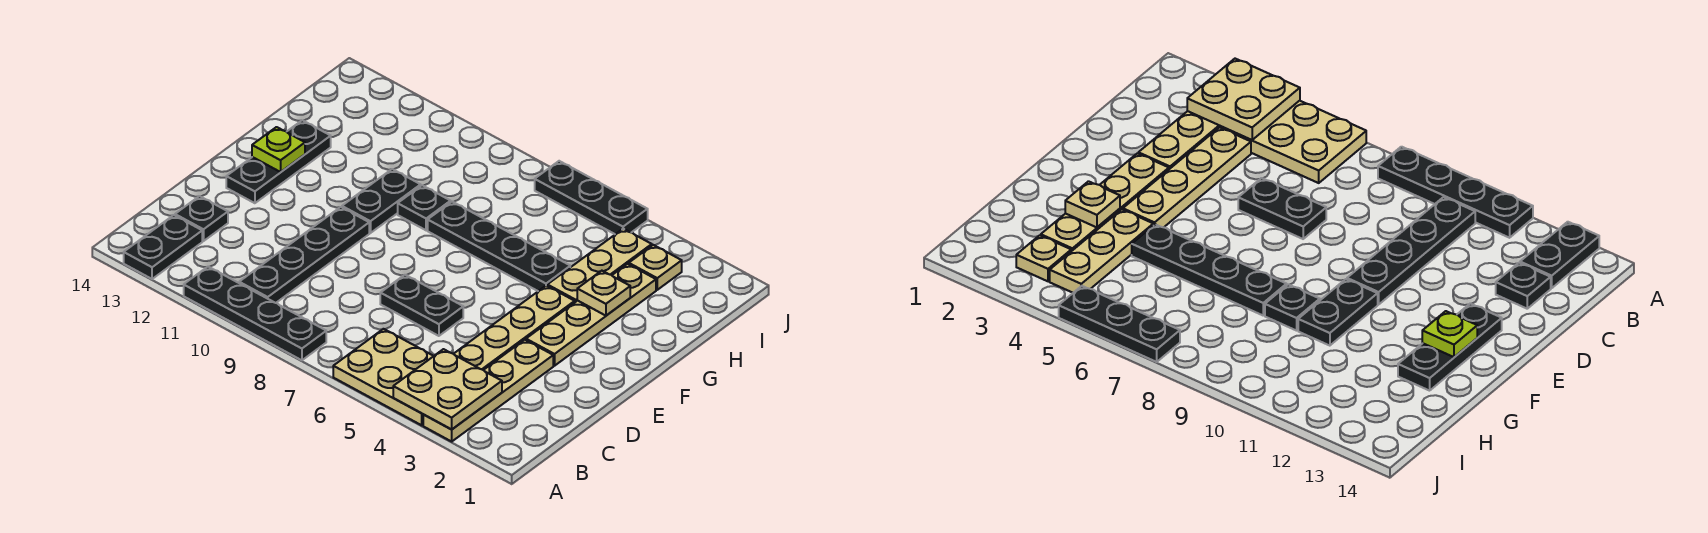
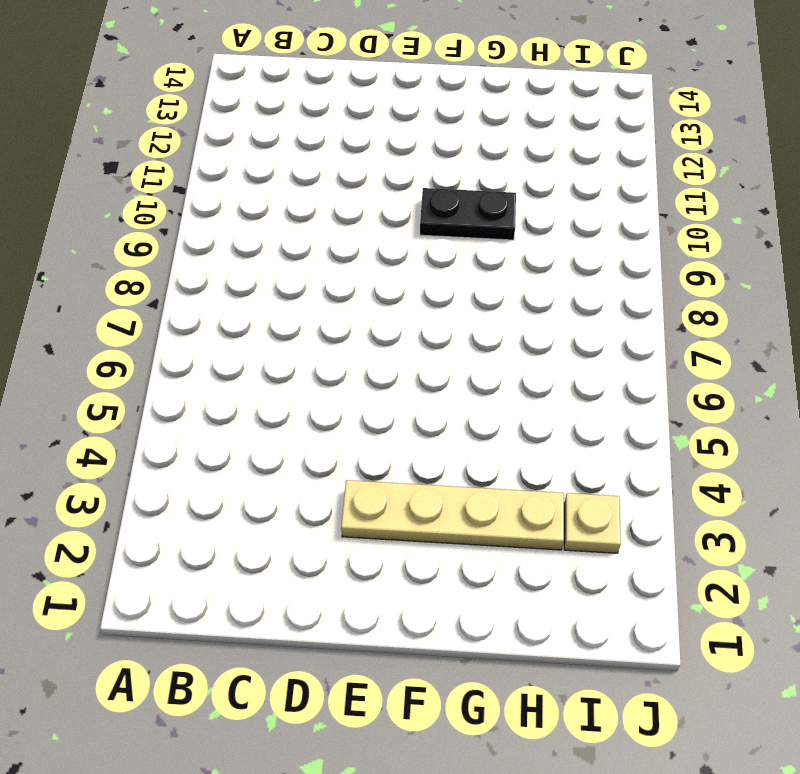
none -> tan plate A3:D3 level 1
none -> tan plate A4:B6 level 1
none -> black plate A8:A11 level 1

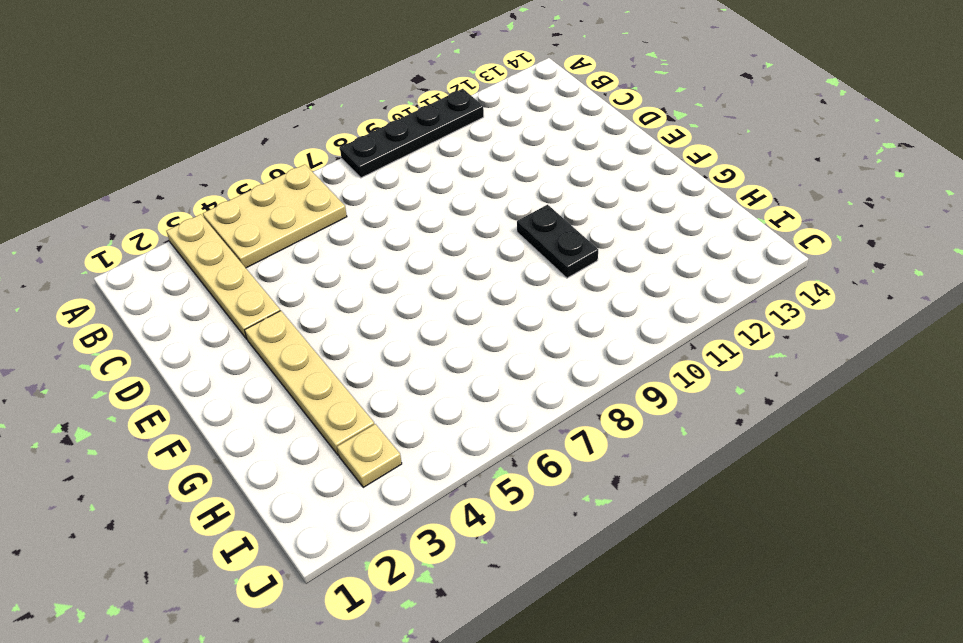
none -> black plate A13:B13 level 1
none -> black plate B10:E10 level 1
none -> tan plate C4:F4 level 1

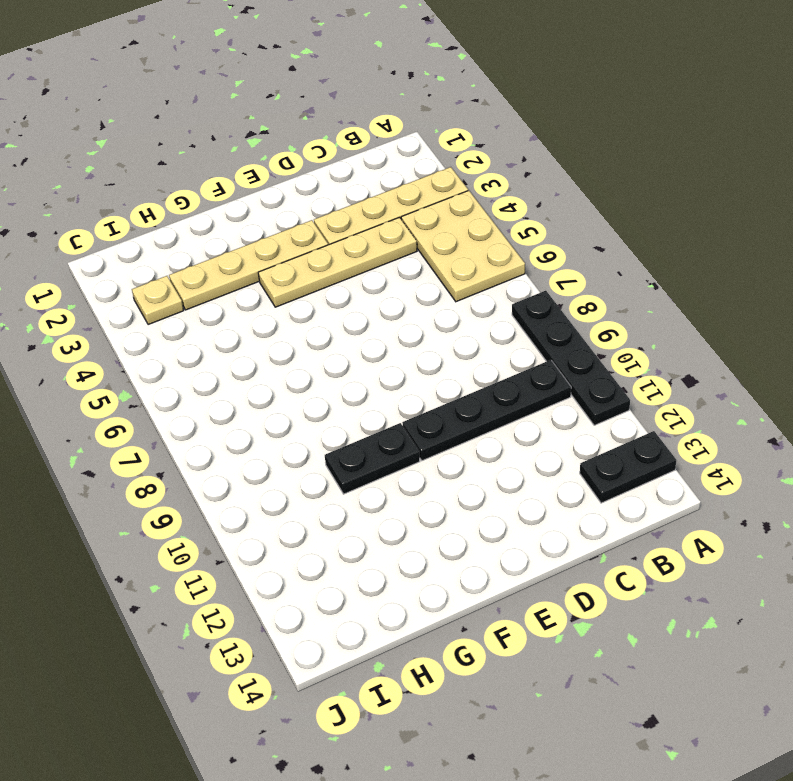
none -> black plate C13 level 1
none -> black plate D6:D7 level 1
none -> black plate E13:G13 level 1

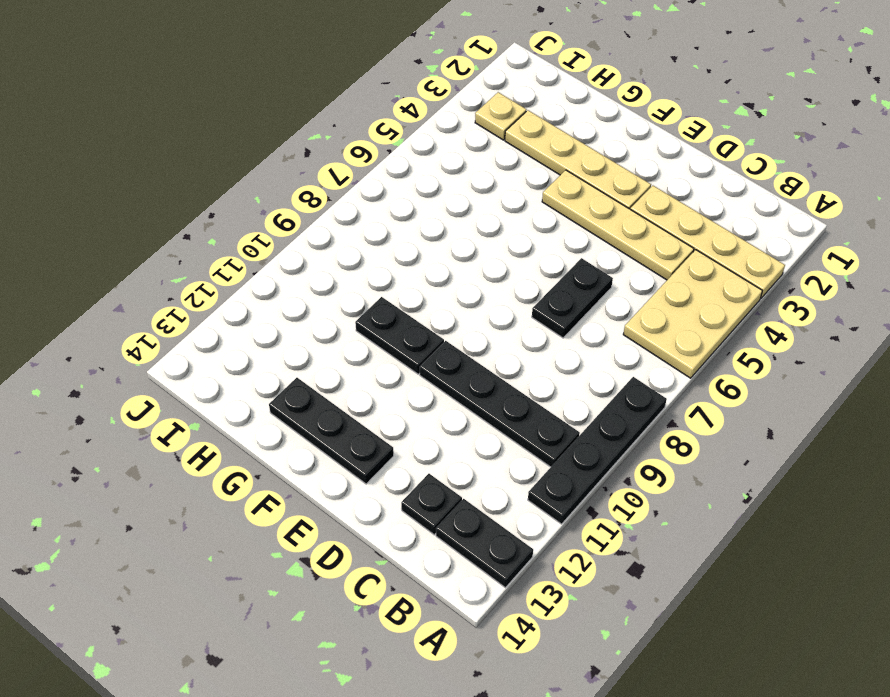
none -> tan plate G4:I4 level 1
none -> black plate G5:G8 level 1
none -> black plate G9 level 1

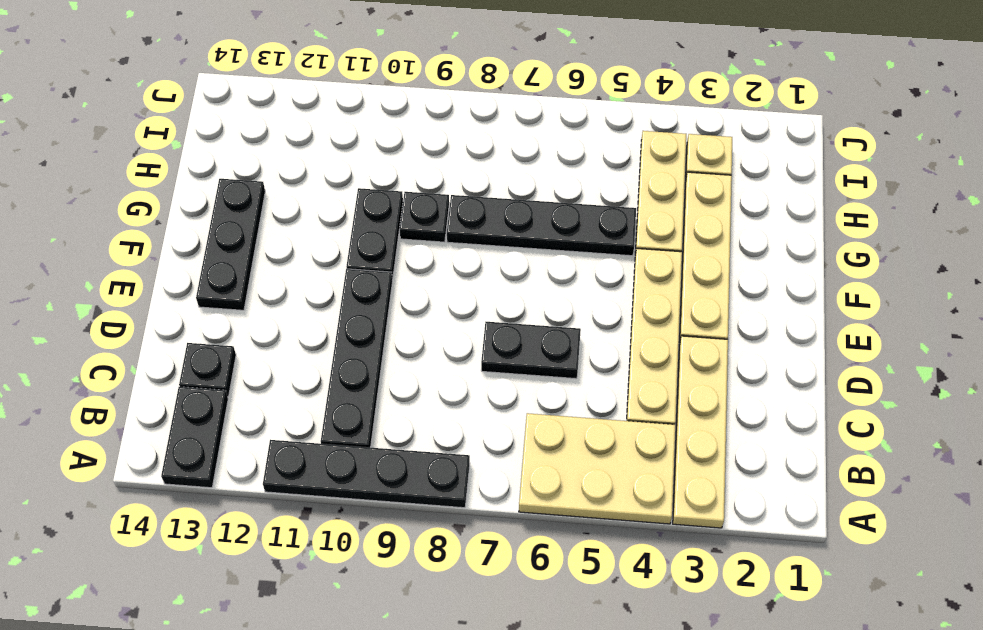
none -> black plate J5:J7 level 1
none -> tan plate A3:B4 level 2
none -> lime plate F13 level 2

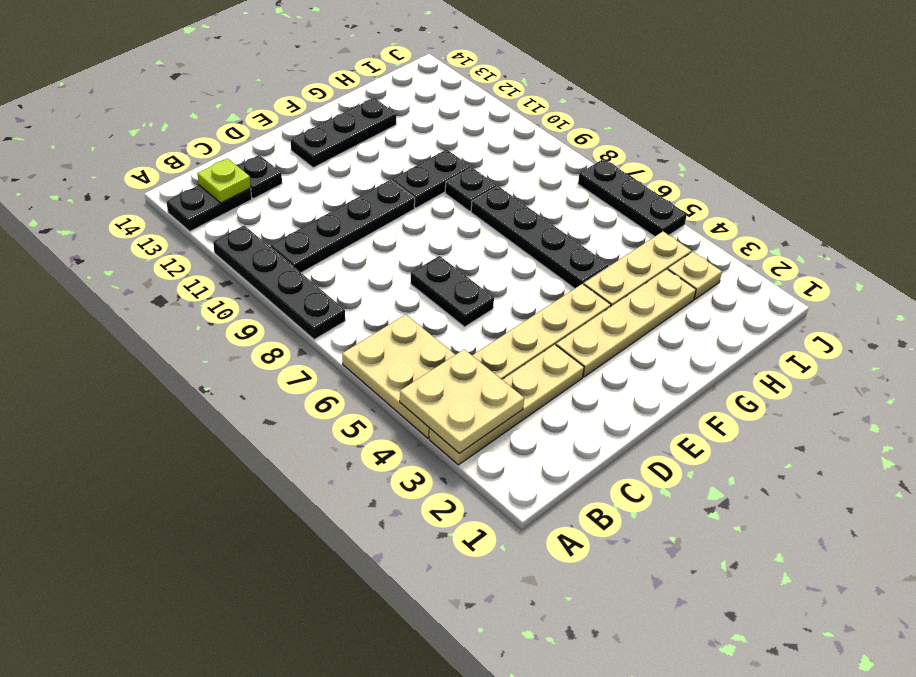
lime plate B13 level 2 -> lime plate F13 level 2
none -> tan plate G3 level 2

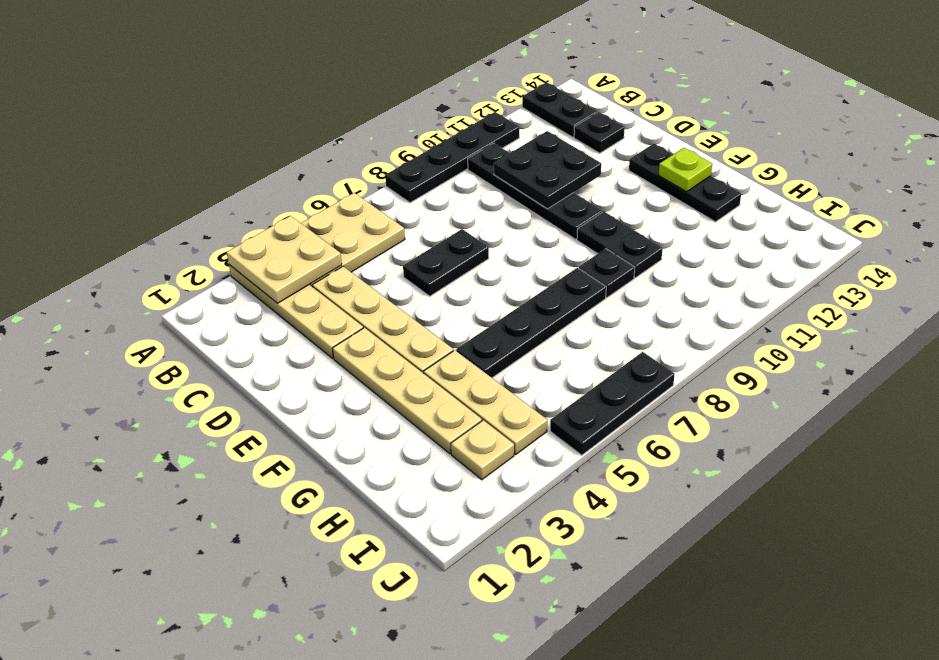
black plate C10:D11 level 2 -> none
none -> tan plate G3 level 2

